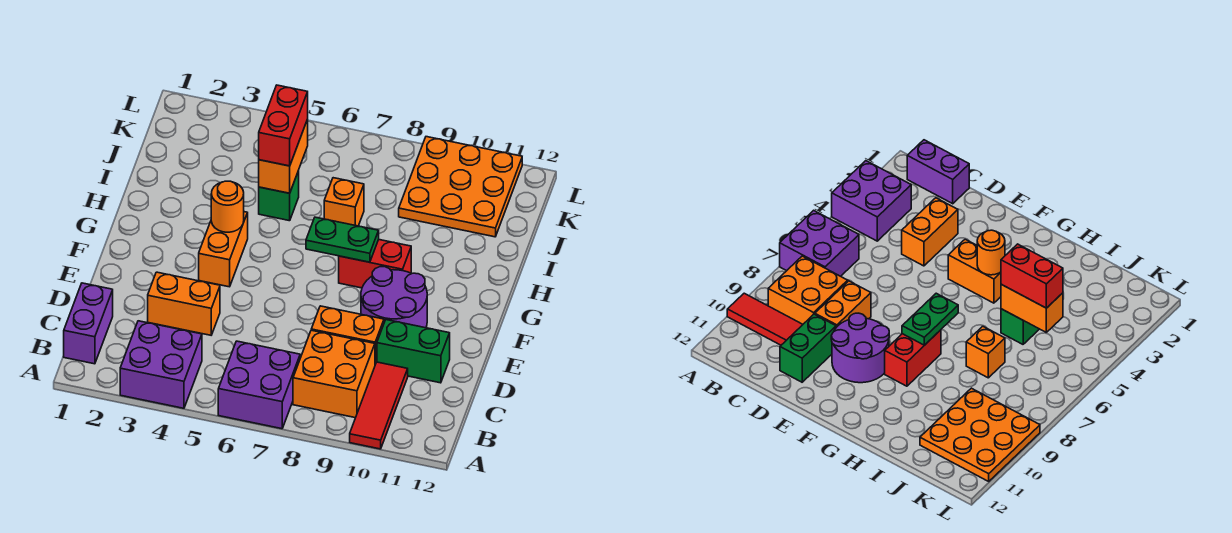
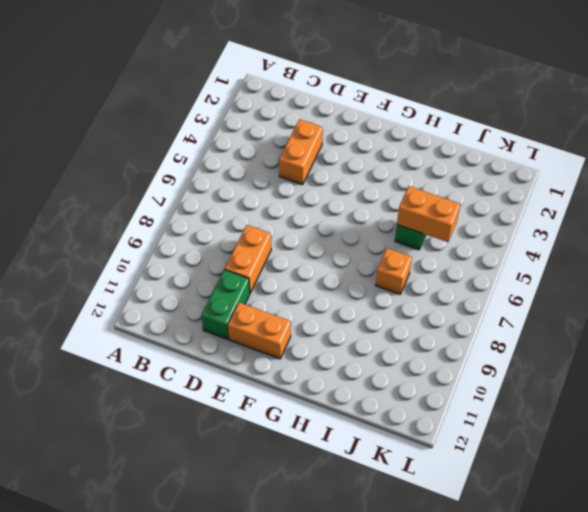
orange brick E11:F11 level 1 -> orange brick F4:G4 level 1
none -> purple brick A3:B4 level 1
none -> purple brick A6:B7 level 1
none -> red tile A10:C10 level 1

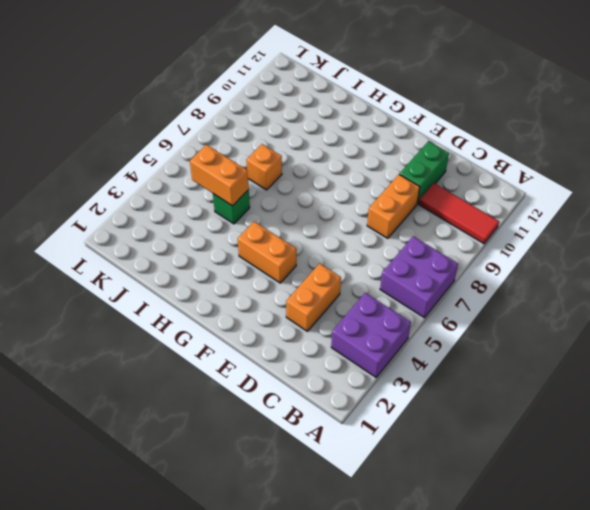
none -> purple brick B1:C1 level 1
none -> orange brick B8:C9 level 1
none -> purple round brick E9:F10 level 1

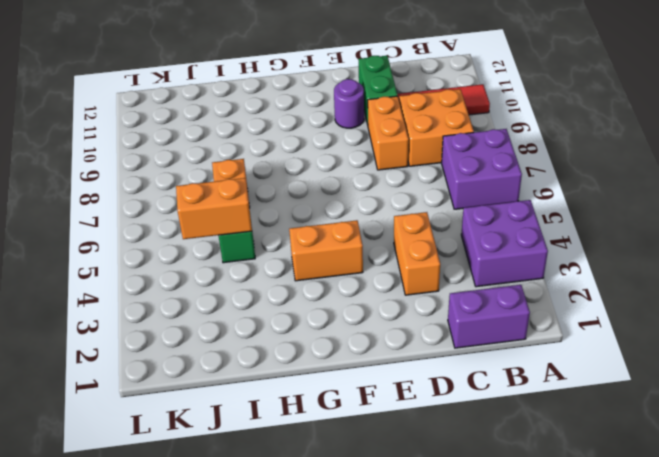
purple round brick E10 level 1 -> purple round brick E9:F10 level 1
none -> red brick G8:G9 level 1
none -> orange plate J9:L11 level 1
none -> orange round brick G4 level 2

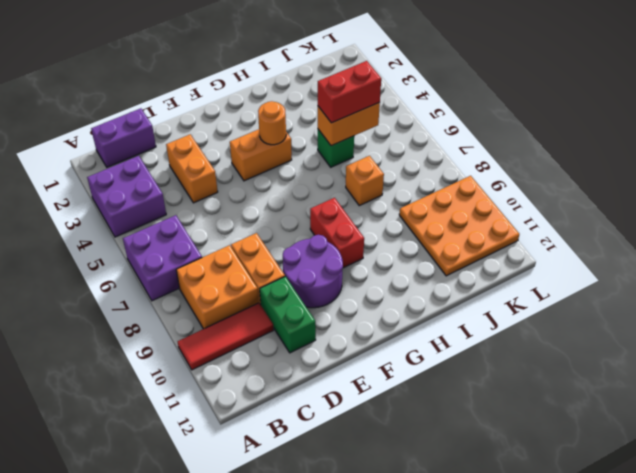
none -> green plate G7:G8 level 2

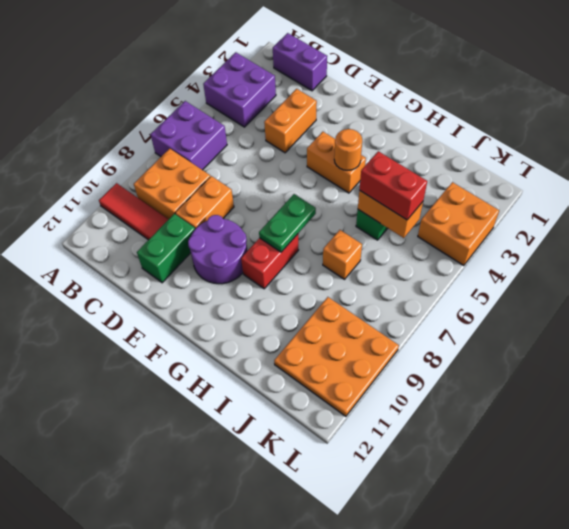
orange brick K3:L4 level 1 -> none

